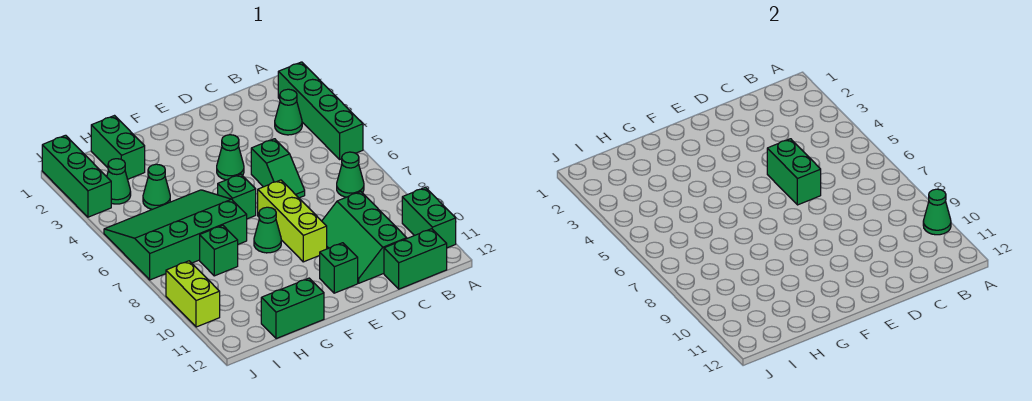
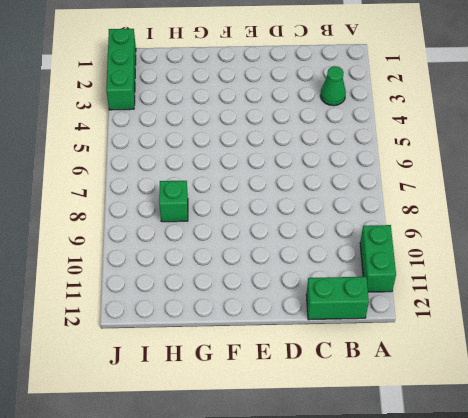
none -> green brick A2:A5 level 1
none -> green cone B7 level 1
none -> green slope C9:D11 level 1 top C

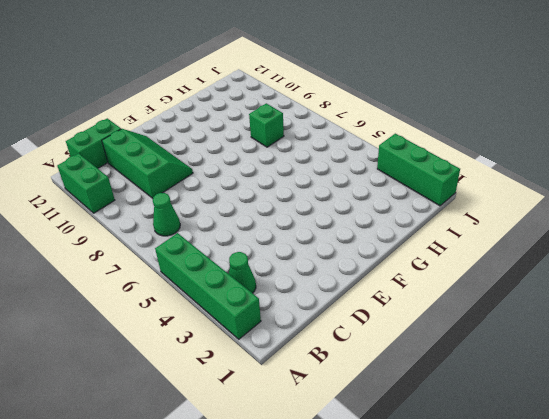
none -> green slope D5:D6 level 1 top 5
none -> green cone E4 level 1
none -> lime brick E7:E9 level 1

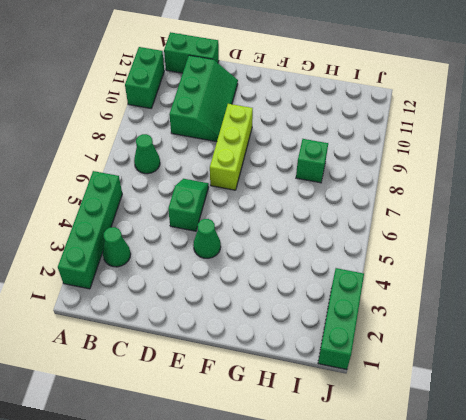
none -> green brick E11 level 1
none -> green brick F6 level 1
none -> green cone F8 level 1

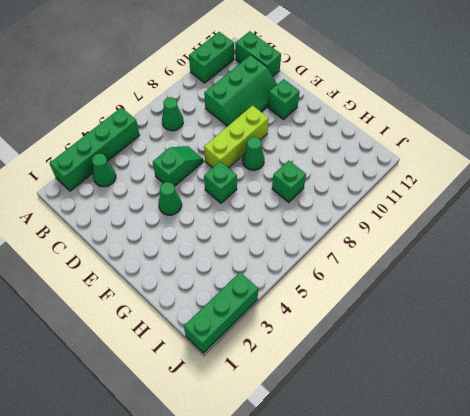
none -> green slope G5:J7 level 1 top 7
none -> green brick G12:H12 level 1
none -> green brick H1:H2 level 1

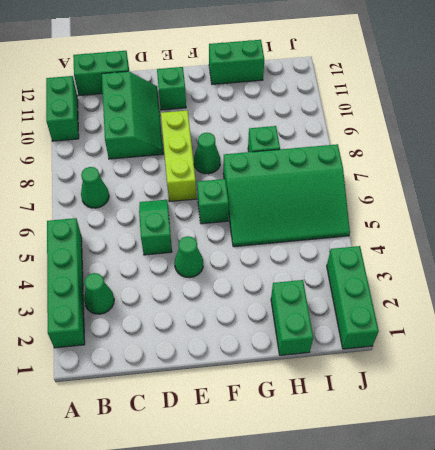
none -> green cone H4 level 1
none -> green cone I3 level 1
none -> lime brick J9:J10 level 1

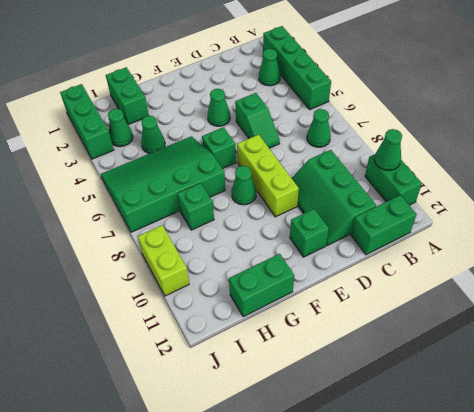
none -> green brick D5:D6 level 2

